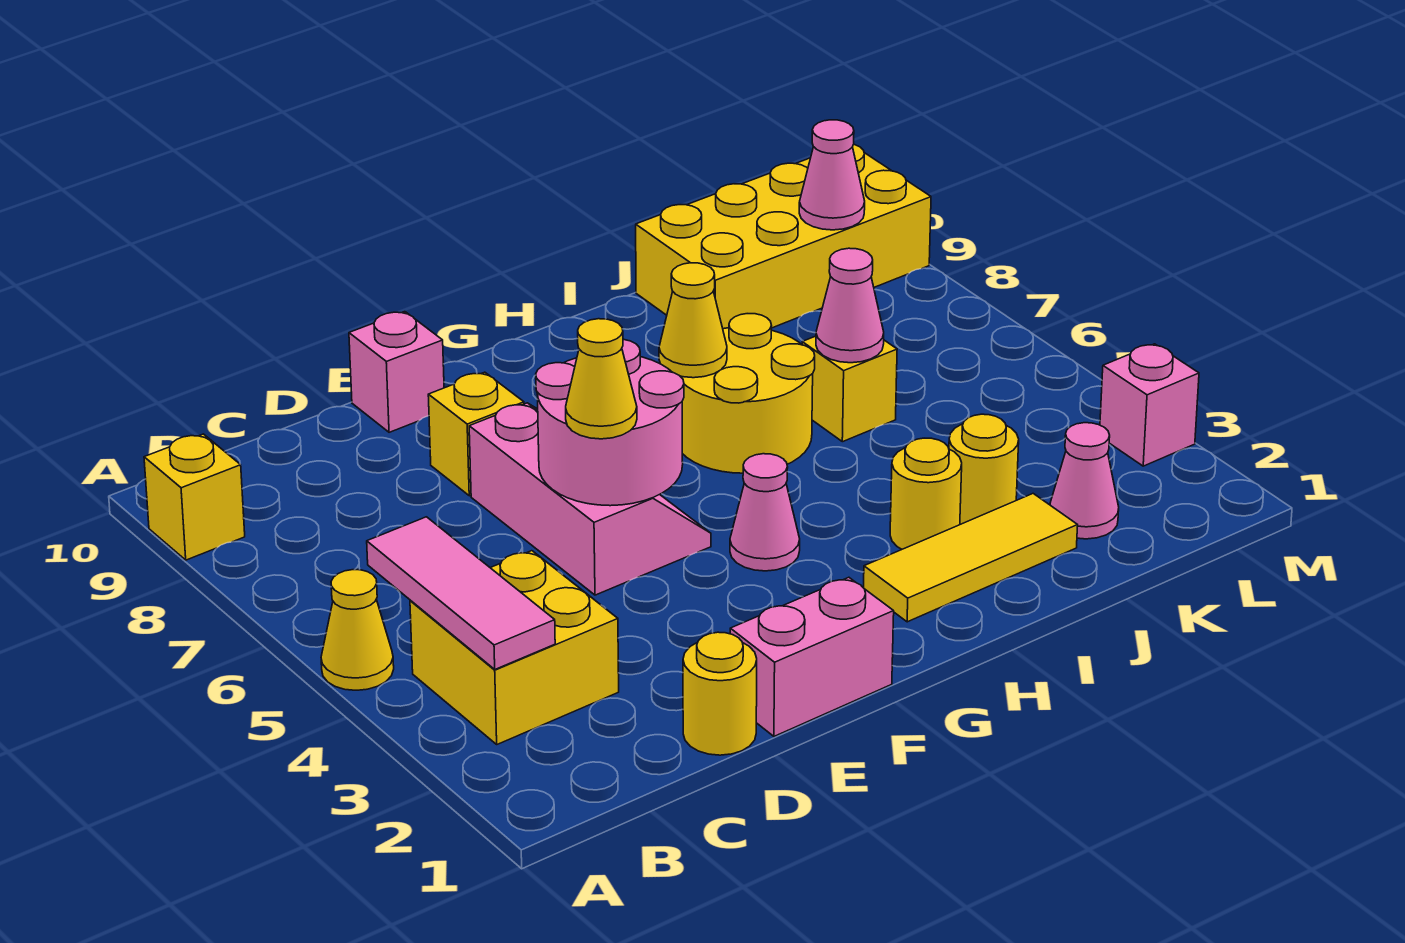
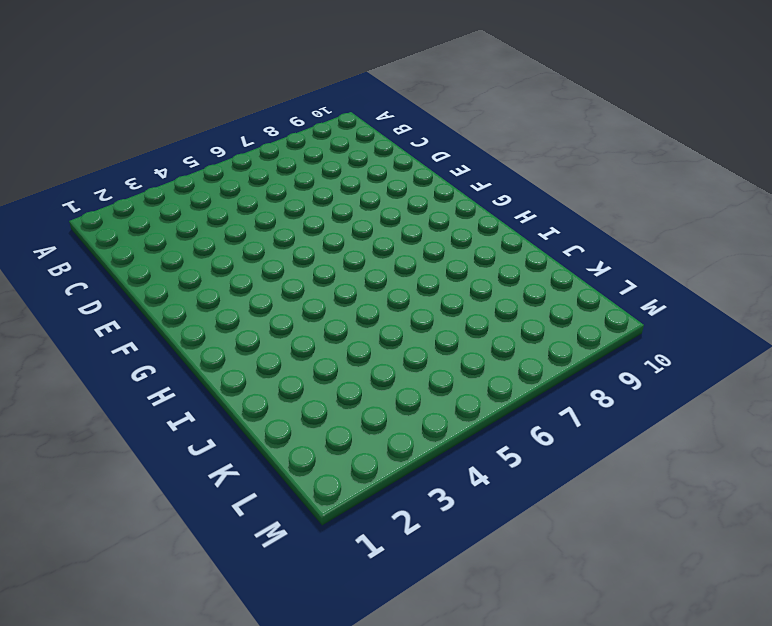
none -> yellow cone A5 level 1
none -> yellow brick A9 level 1
none -> yellow brick B3:C4 level 1

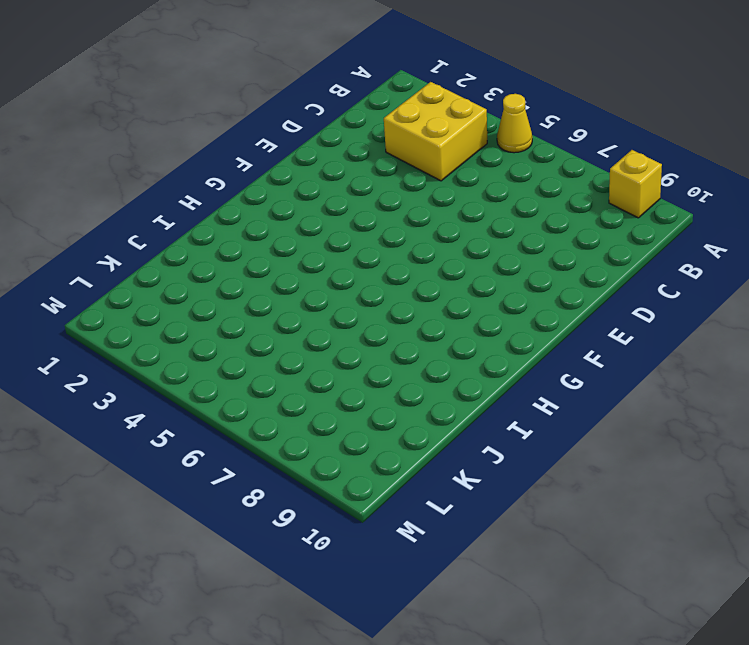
none -> yellow round brick D1 level 1
none -> pink brick E1:F1 level 1
none -> pink slope E5:F7 level 1 top E

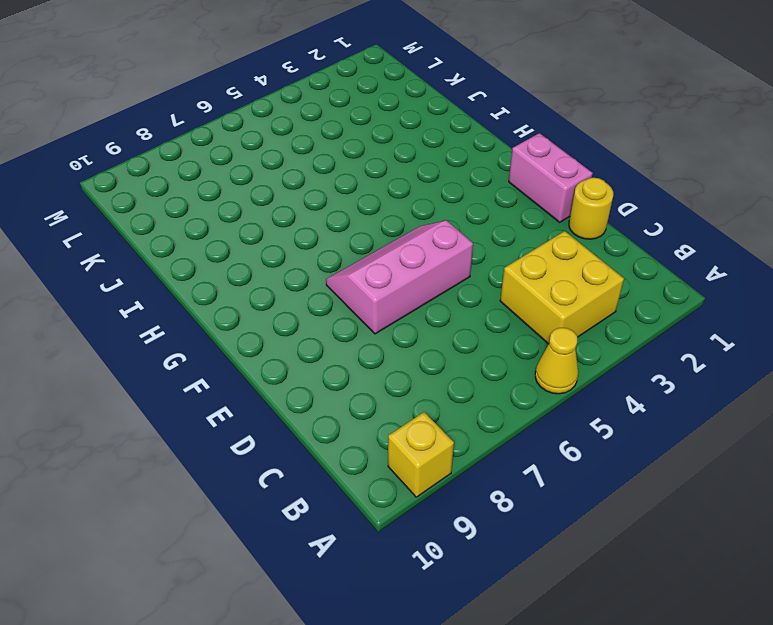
none -> yellow brick E8 level 1
none -> pink brick E10 level 1
none -> pink cone G4 level 1

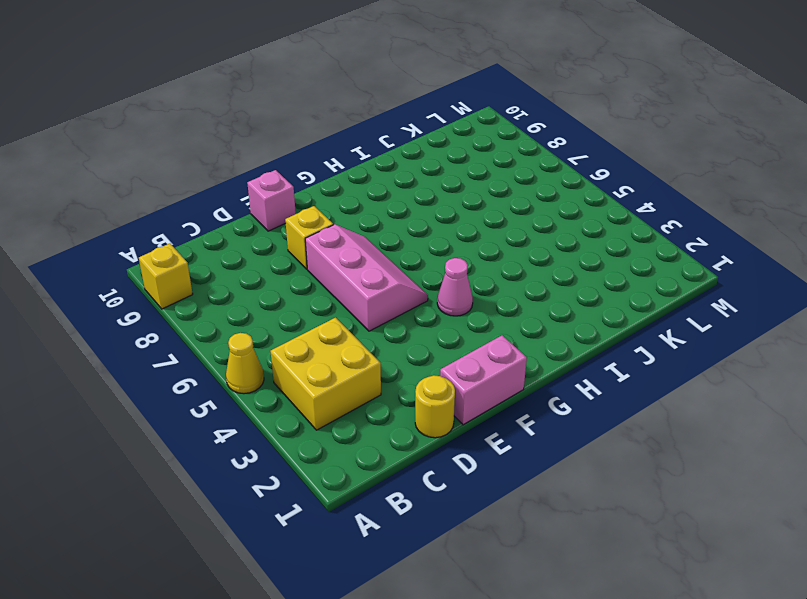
none -> yellow tile H2:J2 level 1
none -> yellow round brick H6:I7 level 1
none -> yellow round brick I3 level 1

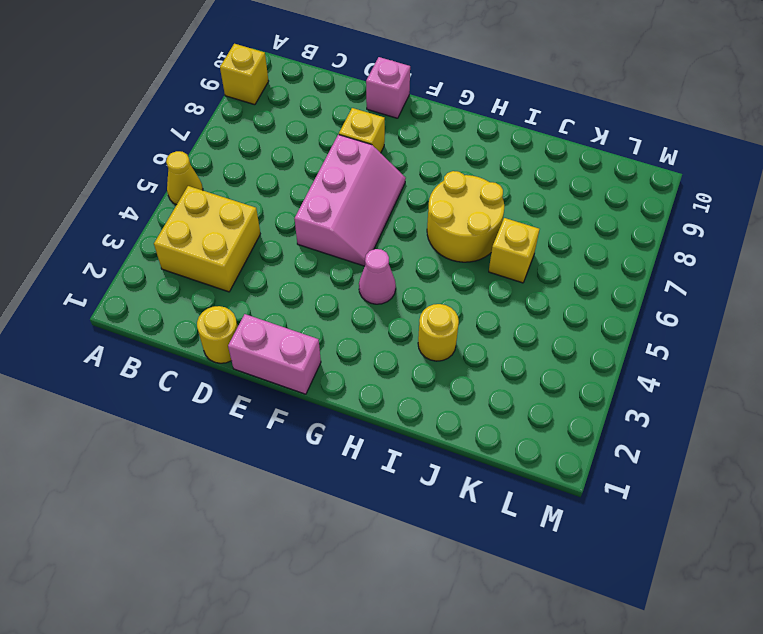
none -> yellow tile H2:J2 level 1
none -> yellow round brick J3 level 1
none -> yellow brick J9:M10 level 1

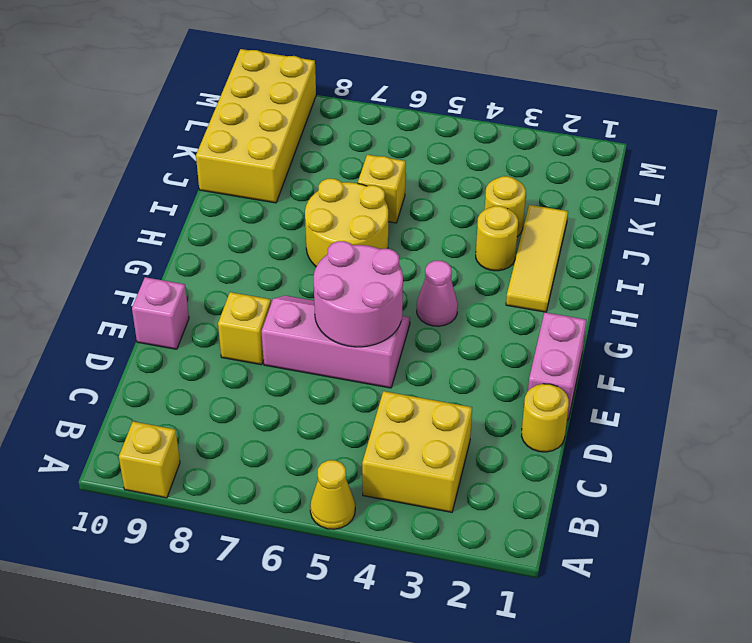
none -> pink cone K2 level 1
none -> pink brick M3 level 1
none -> pink tile B3:B5 level 2

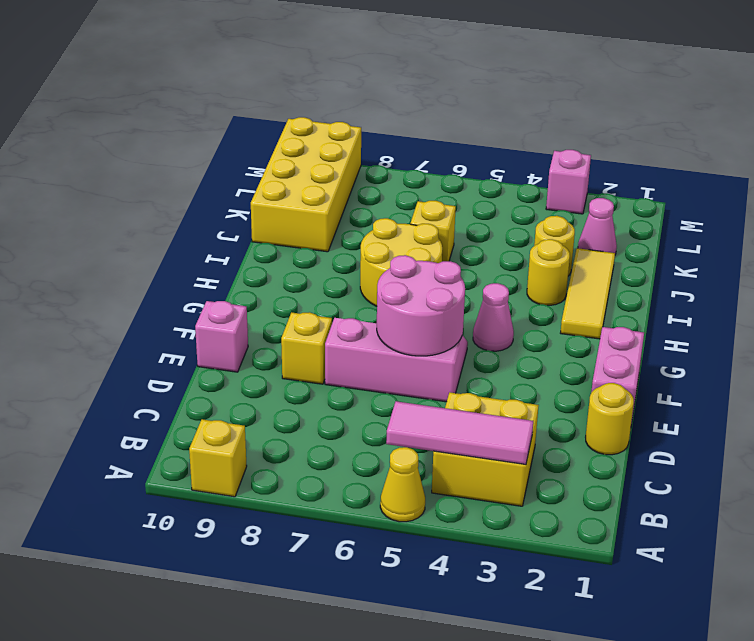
none -> yellow cone H7 level 2
none -> pink cone J6 level 2
none -> pink cone L9 level 2

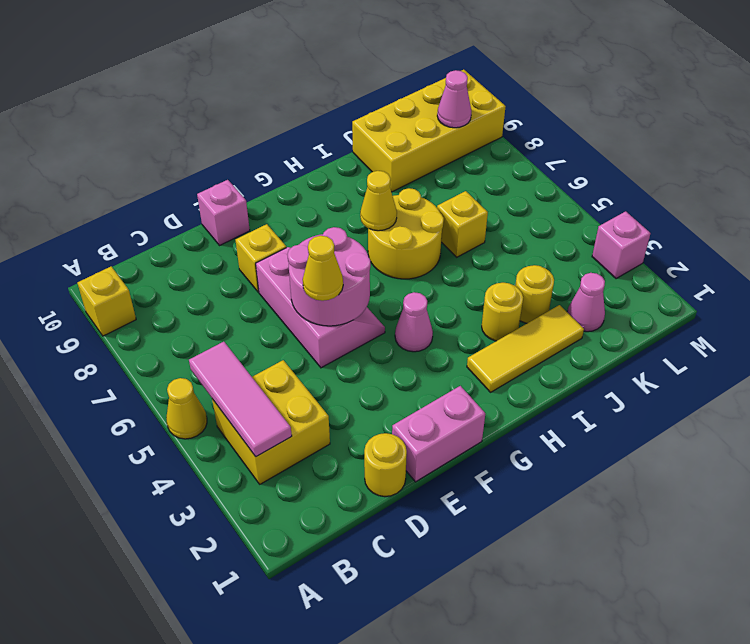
none -> pink cone J6 level 2

